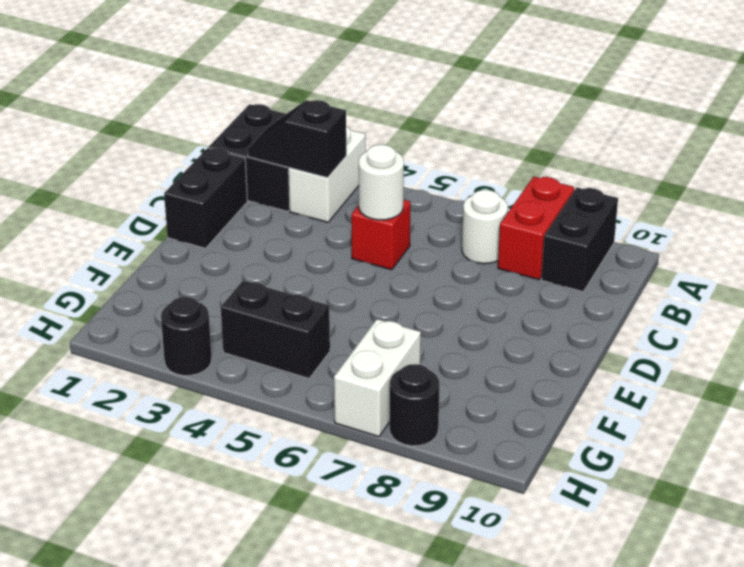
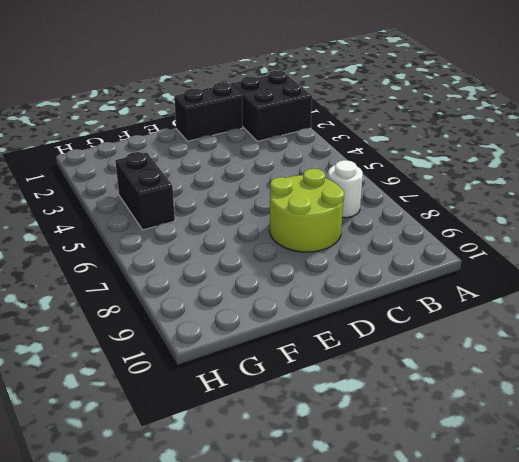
lime round brick C7:D8 level 1 -> none
none -> white brick A3:B3 level 1
none -> red brick A8:B8 level 1
none -> black brick A9:B9 level 1

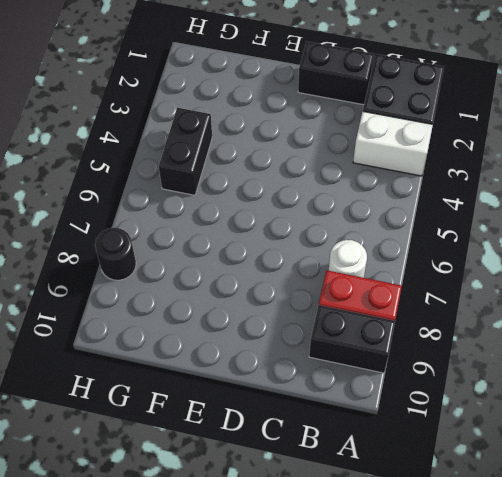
none -> red brick C5 level 1
none -> white brick G7:H7 level 1
none -> black round brick H3 level 1

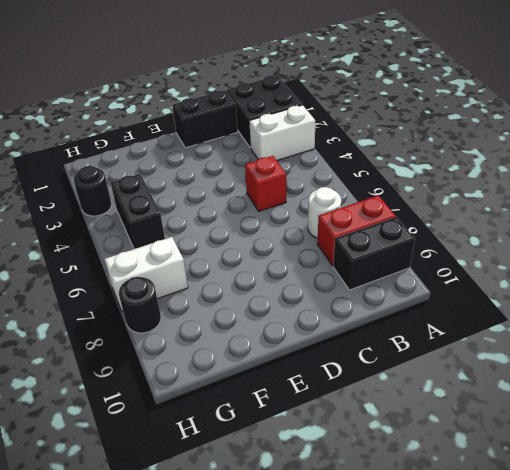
none -> black slope B2:B3 level 2 top 3
none -> white round brick C5 level 2

